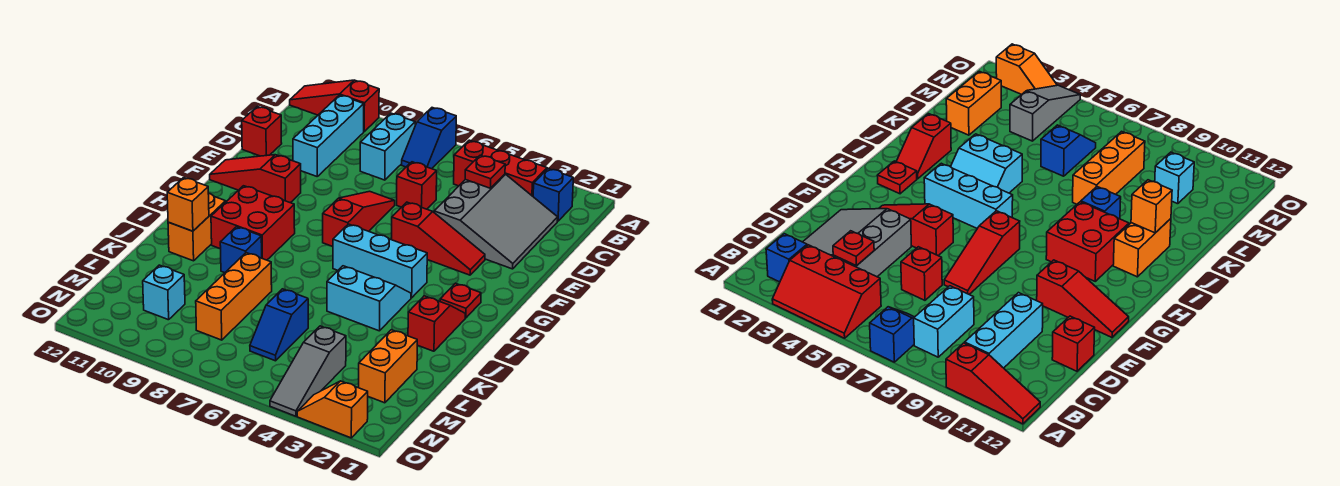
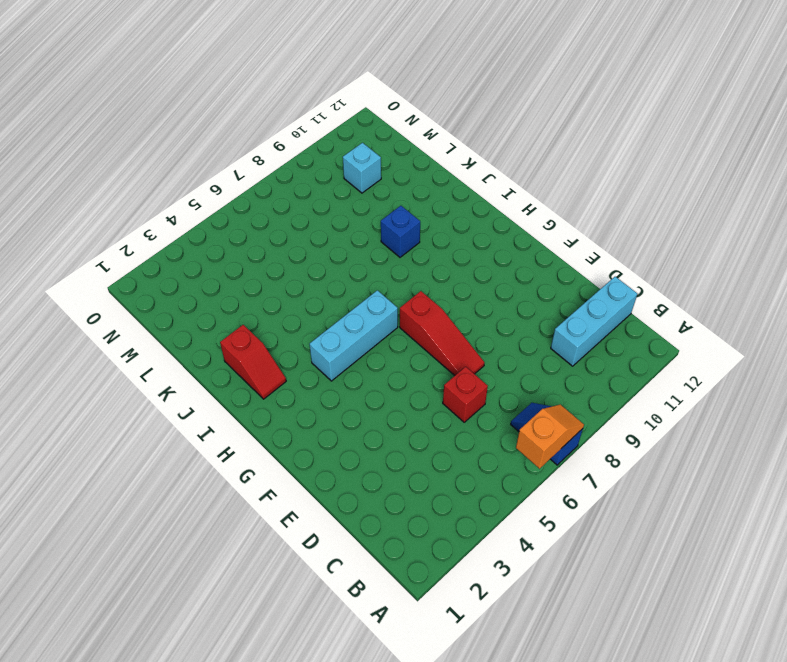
orange slope A6:A7 level 2 top 6 -> orange slope O2:O3 level 1 top 2
cyan brick C10:C12 level 1 -> cyan brick B10:D10 level 1
none -> red slope A3:B5 level 1 top B
none -> red slope A10:A12 level 1 top 10
none -> blue brick B2 level 1

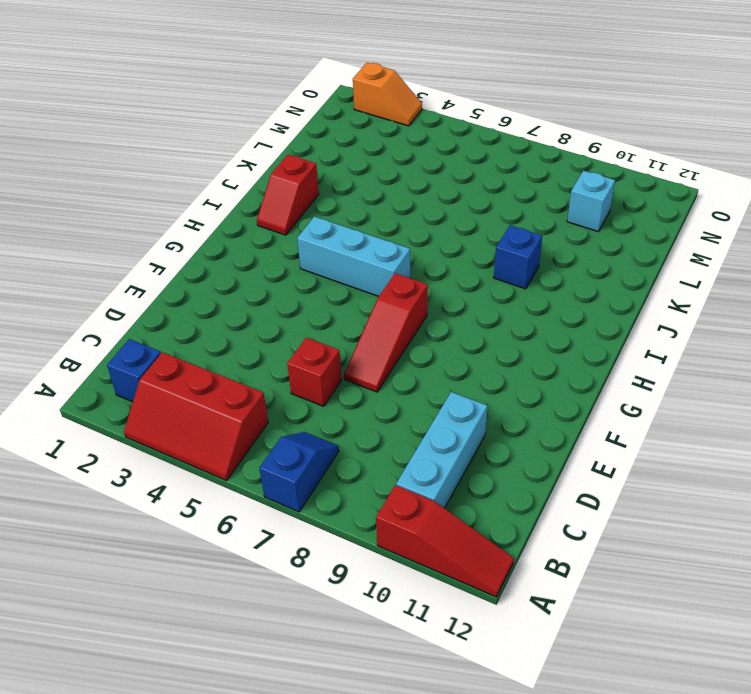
none -> cyan brick B8:C8 level 1
none -> grey slope C2:E4 level 1 top 4
none -> red brick D12 level 1

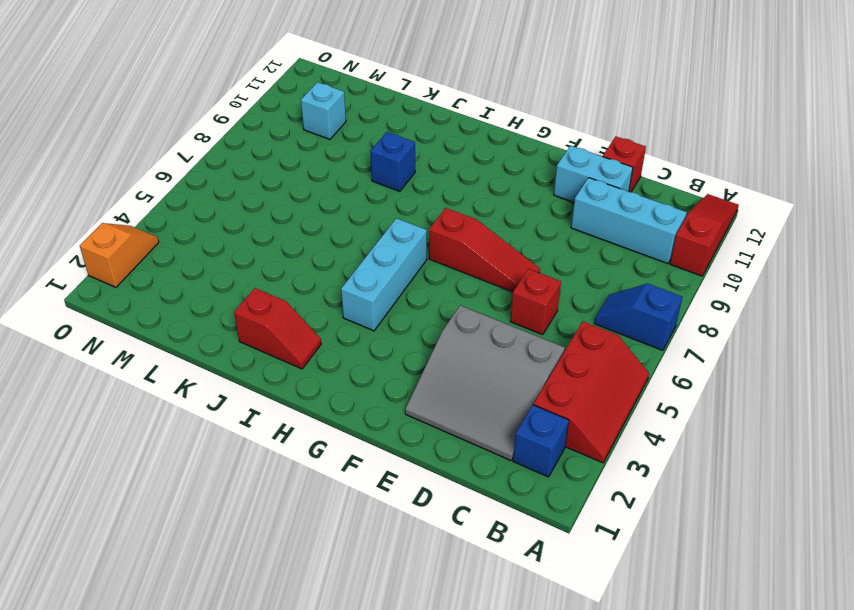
cyan brick D11:E11 level 1 -> cyan brick B8:C8 level 1
none -> red slope F3:F5 level 1 top 5
none -> red slope F10:F12 level 1 top 10
none -> red plate H2 level 1

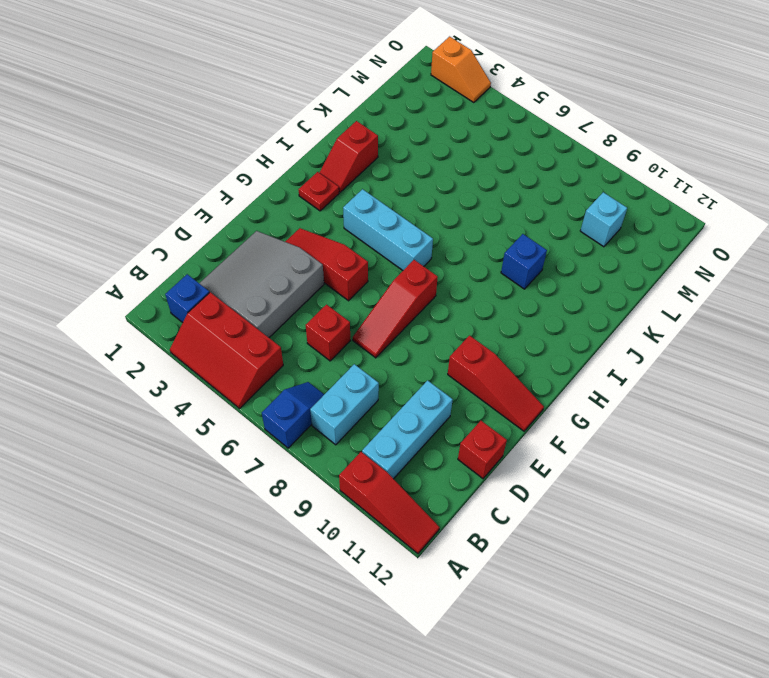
none -> red brick H9:I10 level 1
none -> cyan slope I4:J5 level 1 top J
none -> orange brick I11:J11 level 1

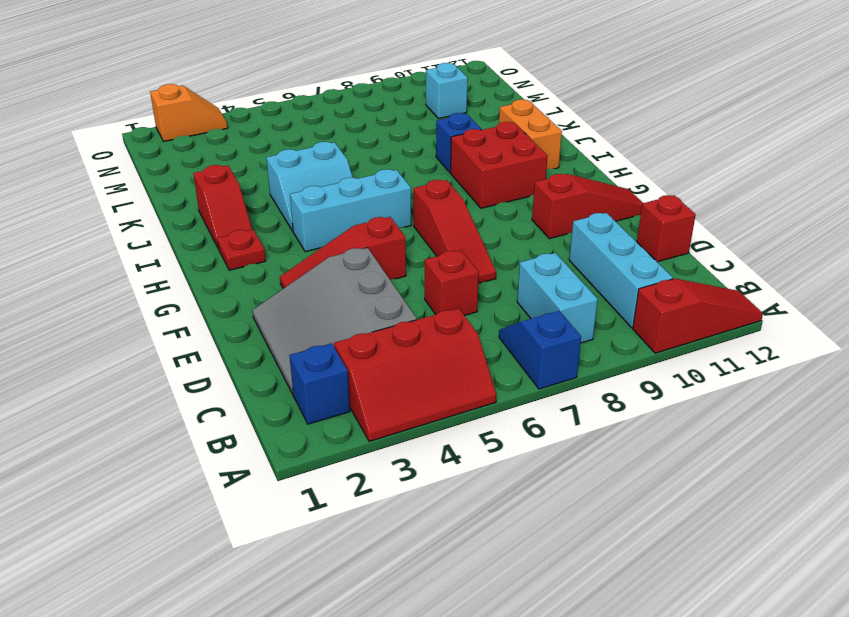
none -> orange brick K8:M8 level 1
none -> orange brick L2:M2 level 1
none -> blue slope L6:M6 level 1 top L

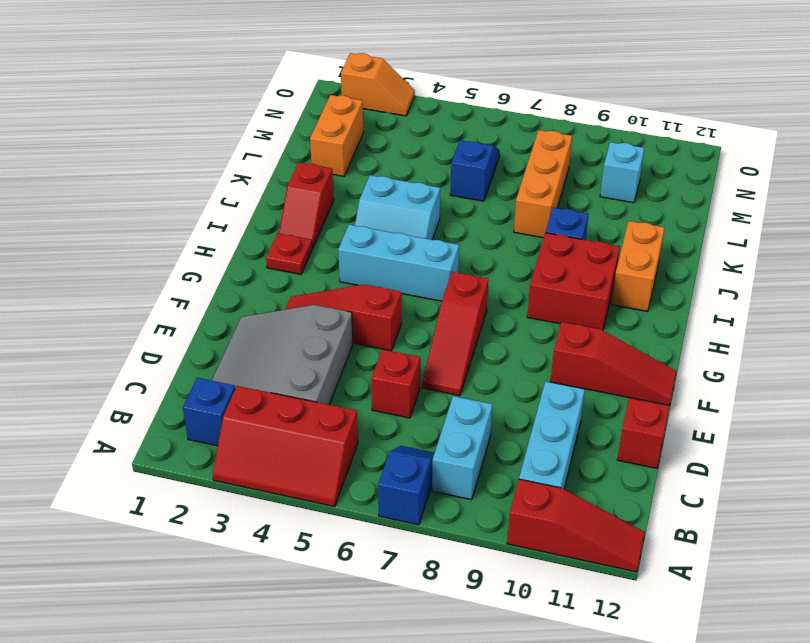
none -> grey slope M4:O4 level 1 top M
none -> red plate C4 level 2
none -> orange brick J11 level 2

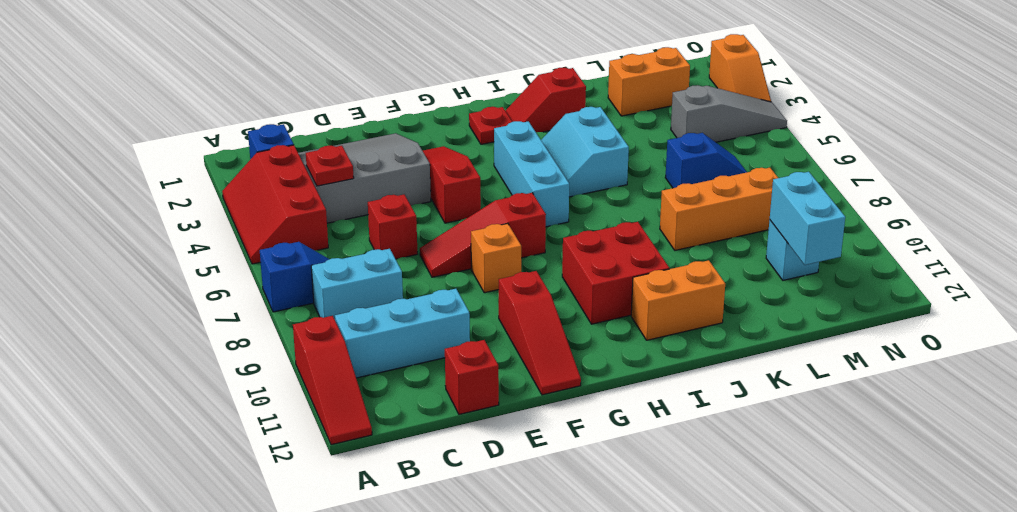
orange brick F8 level 1 -> orange brick J11 level 2
cyan brick M10:M11 level 2 -> none
none -> blue brick J9 level 1

